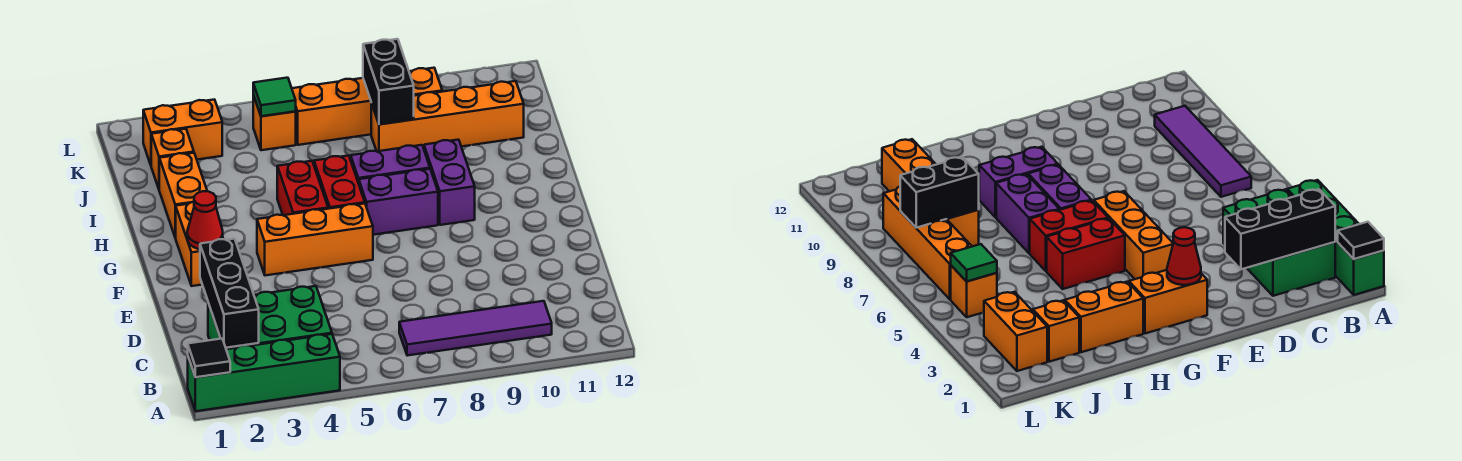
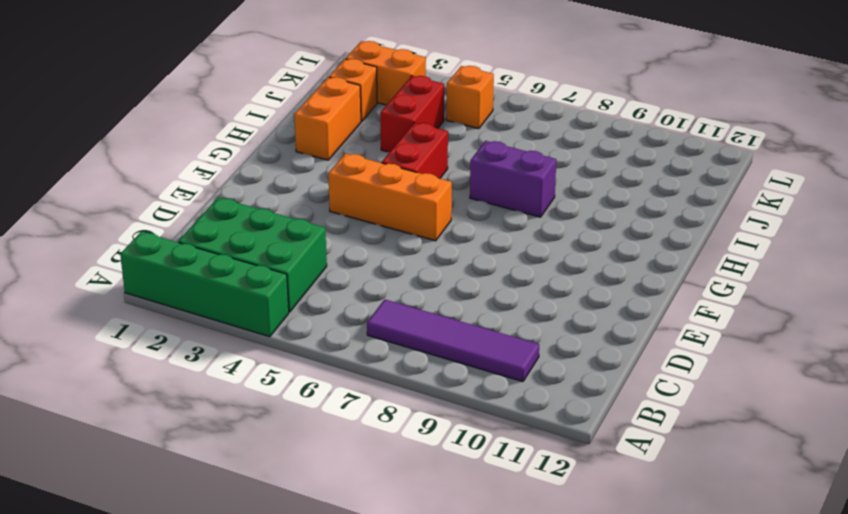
red brick I4:J4 level 1 -> red brick G6:H6 level 1
none -> orange brick F2:G2 level 1
none -> purple brick G7:G8 level 1
none -> purple brick G9:H9 level 1

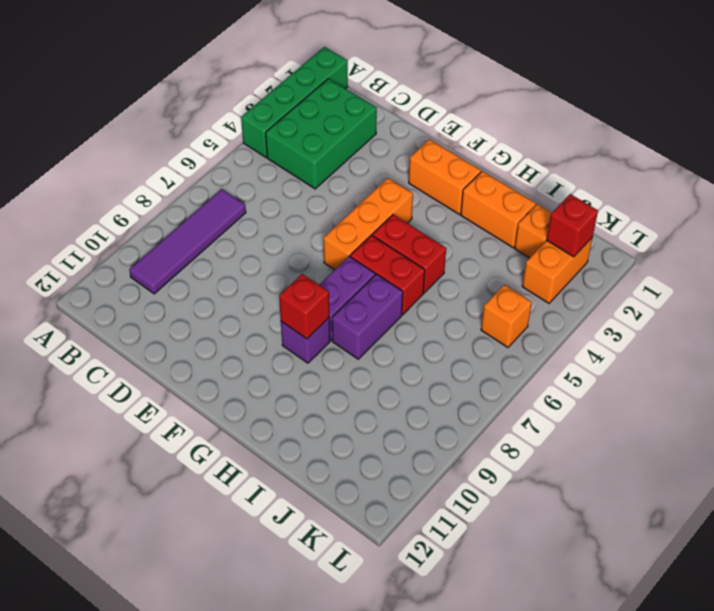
purple brick G9 level 1 -> purple brick G9:H9 level 1
red brick G9 level 2 -> none
red brick K2 level 2 -> none
none -> orange brick J8:J11 level 1
none -> orange brick K6:K9 level 1
none -> black tile A1 level 2

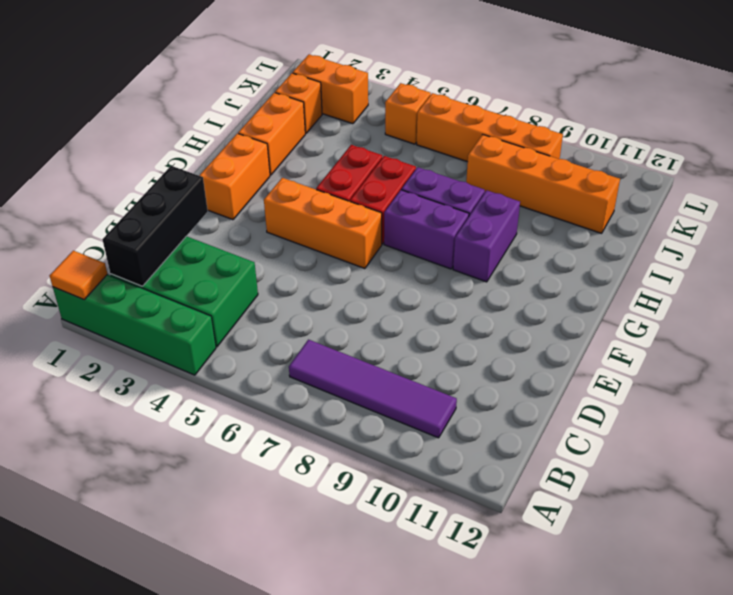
orange tile A1 level 2 -> black tile A1 level 2
none -> red cone F2 level 2
none -> black brick J8:K8 level 2
none -> green tile K5 level 2

